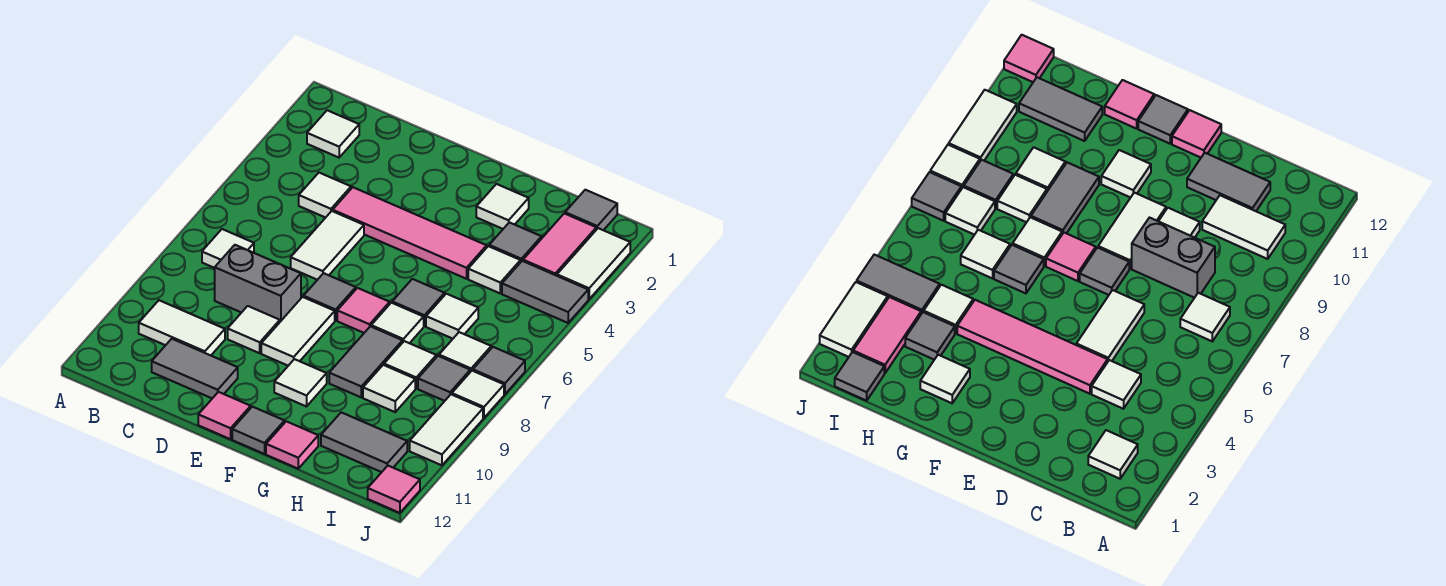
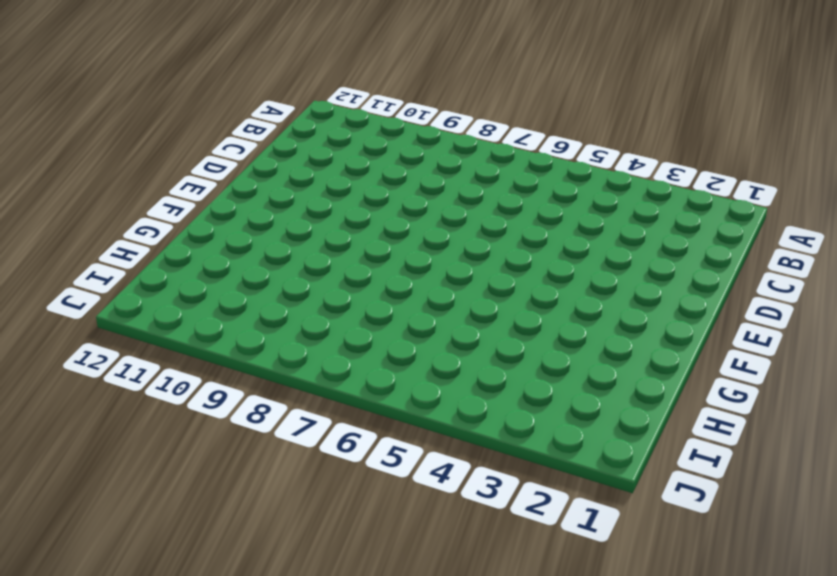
none -> white tile B2 level 1
none -> white tile B7 level 1
none -> white tile B10:C10 level 1
none -> white tile C4 level 1

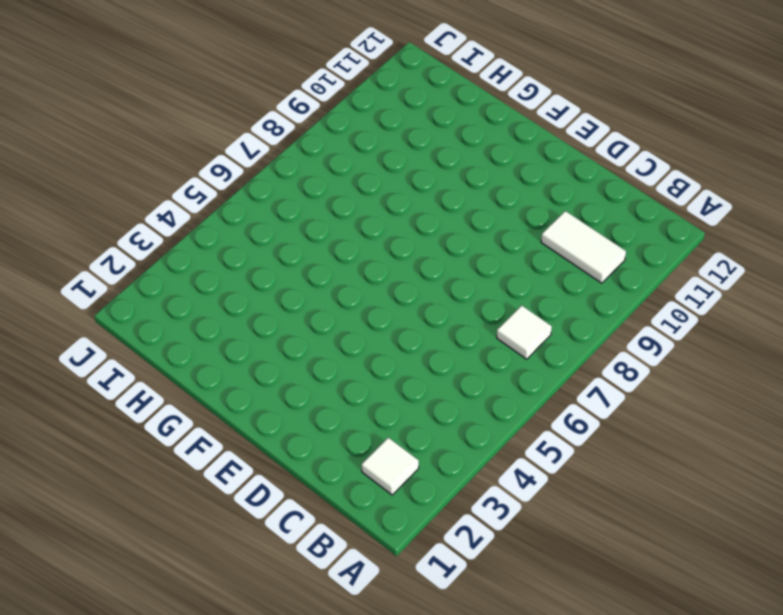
none -> white tile C4 level 1
none -> grey brick C8:D8 level 1
none -> grey tile C11:D11 level 1
none -> pink tile D4:G4 level 1

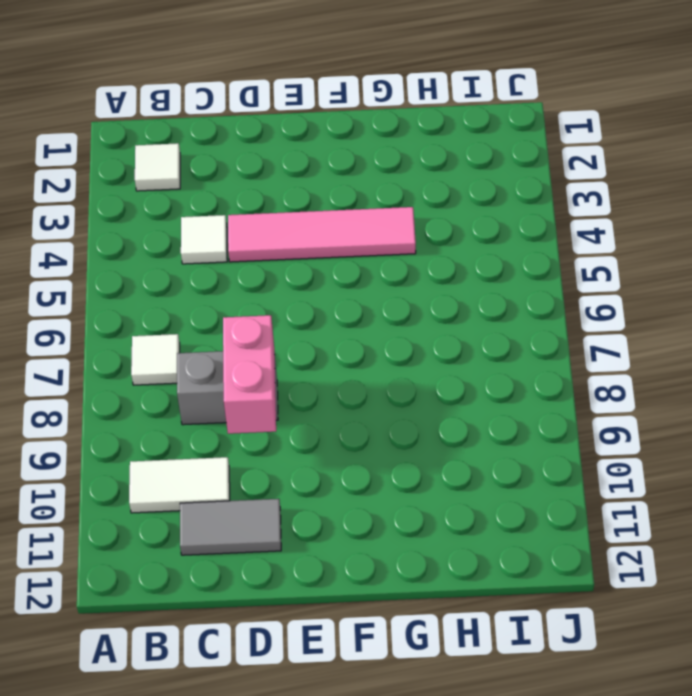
pink brick D8:D9 level 2 -> none
none -> white tile D5:D6 level 1
none -> white tile D9 level 1
none -> grey tile E7 level 1
none -> white tile E8:E9 level 1

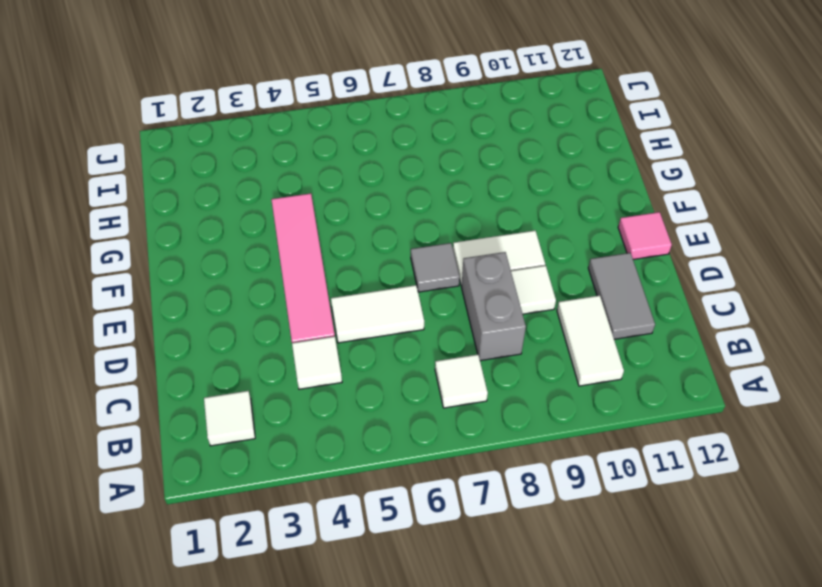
none -> pink tile F7 level 1
none -> white tile F10 level 1
none -> grey tile F12 level 1
none -> white tile G2 level 1

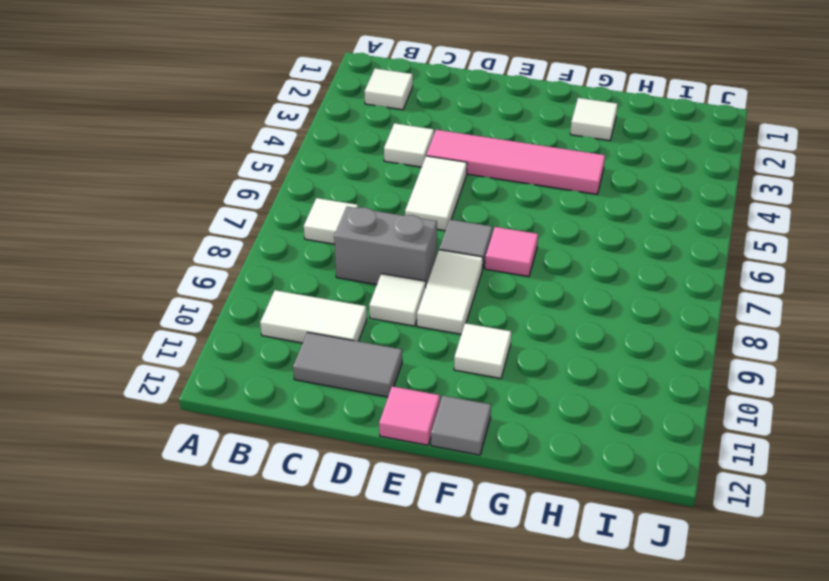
none -> grey tile G6 level 1
none -> white tile G7 level 1
none -> grey tile G8:G9 level 1
none -> pink tile G12 level 1

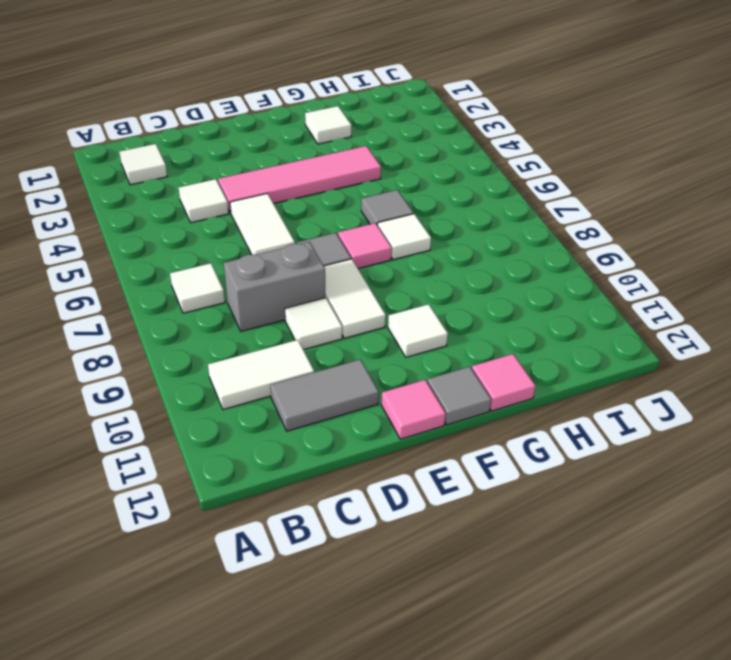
none -> grey tile G8:G9 level 1
none -> grey tile H3 level 1
none -> white tile H4 level 1
none -> white tile H6 level 1

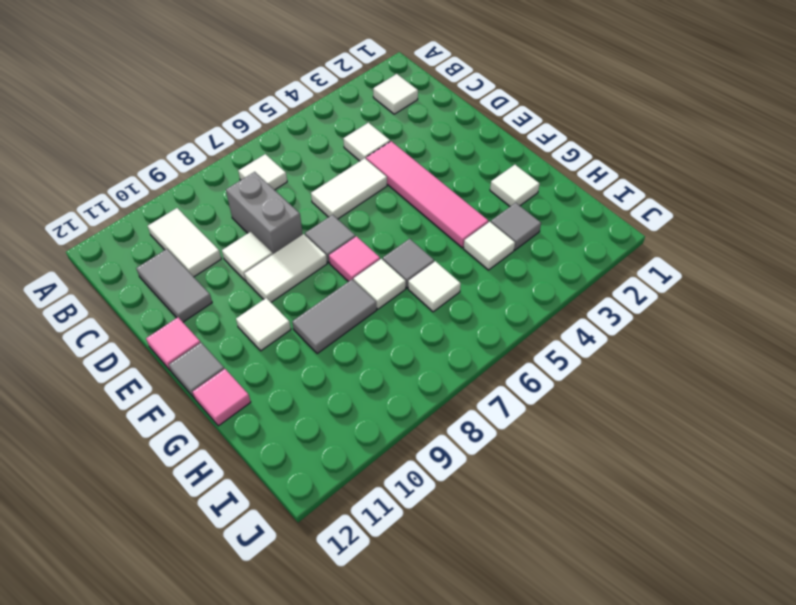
none -> white tile H8 level 1
none -> white tile H9 level 1
none -> grey tile H11:I11 level 1
none -> grey tile I1 level 1

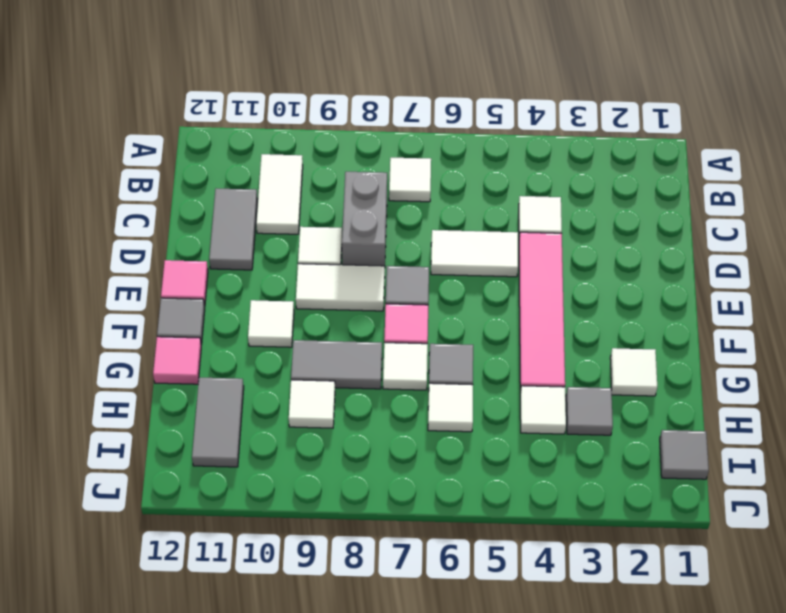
none -> white tile B2 level 1
none -> white tile H8 level 1
none -> pink tile I2:I3 level 1
none -> grey tile I4:J4 level 1

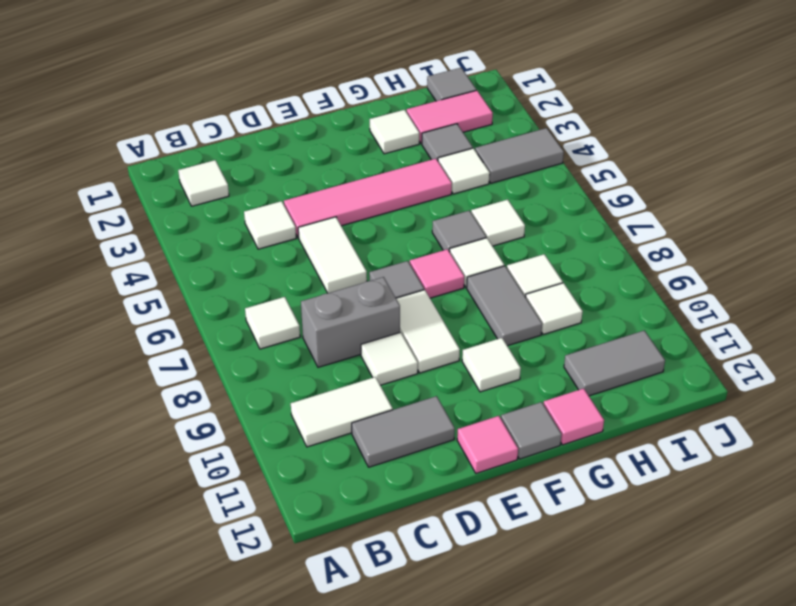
pink tile H2:I2 level 1 -> pink tile I2:I3 level 1
none -> white tile I7 level 1
none -> grey tile I8 level 1
none -> white tile J2:J3 level 1
none -> grey tile J7 level 1

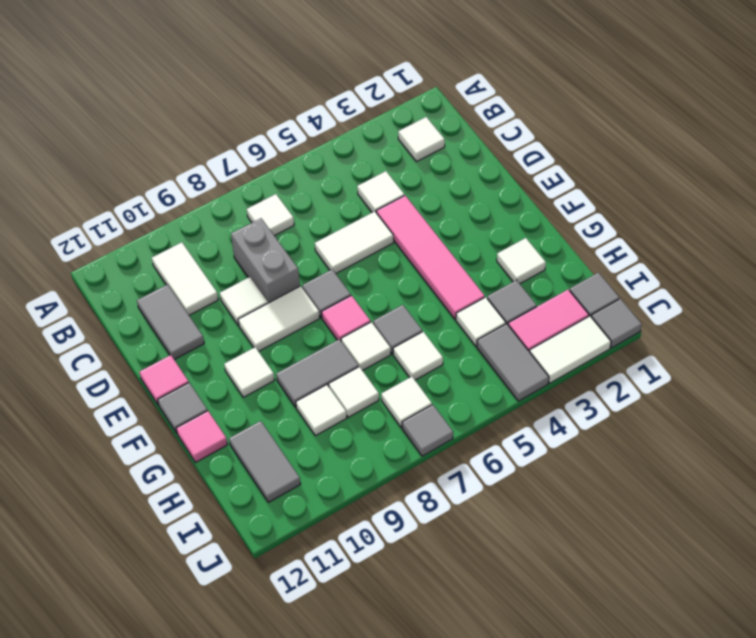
grey tile J1 level 1 -> grey tile I8 level 1
none -> white tile J8 level 1
none -> white tile J9:J10 level 1
none -> pink tile J12 level 1

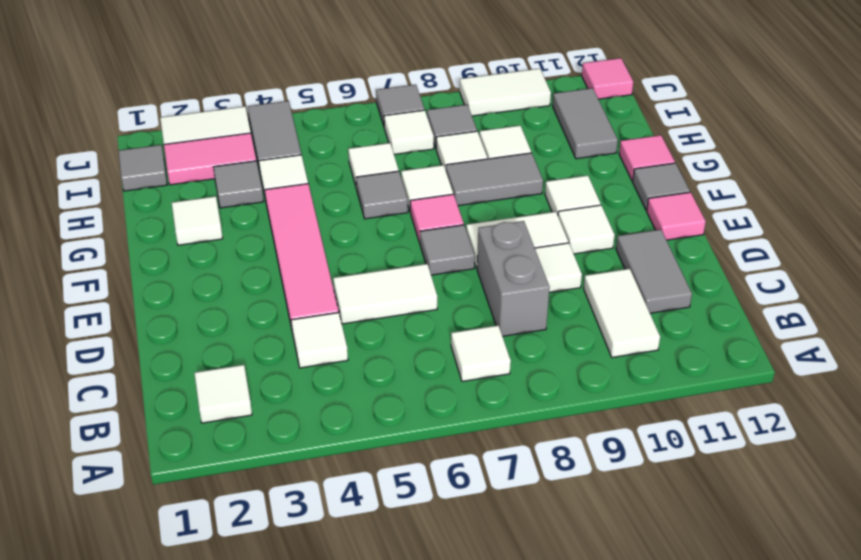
white tile E10 level 1 -> white tile J8 level 1

